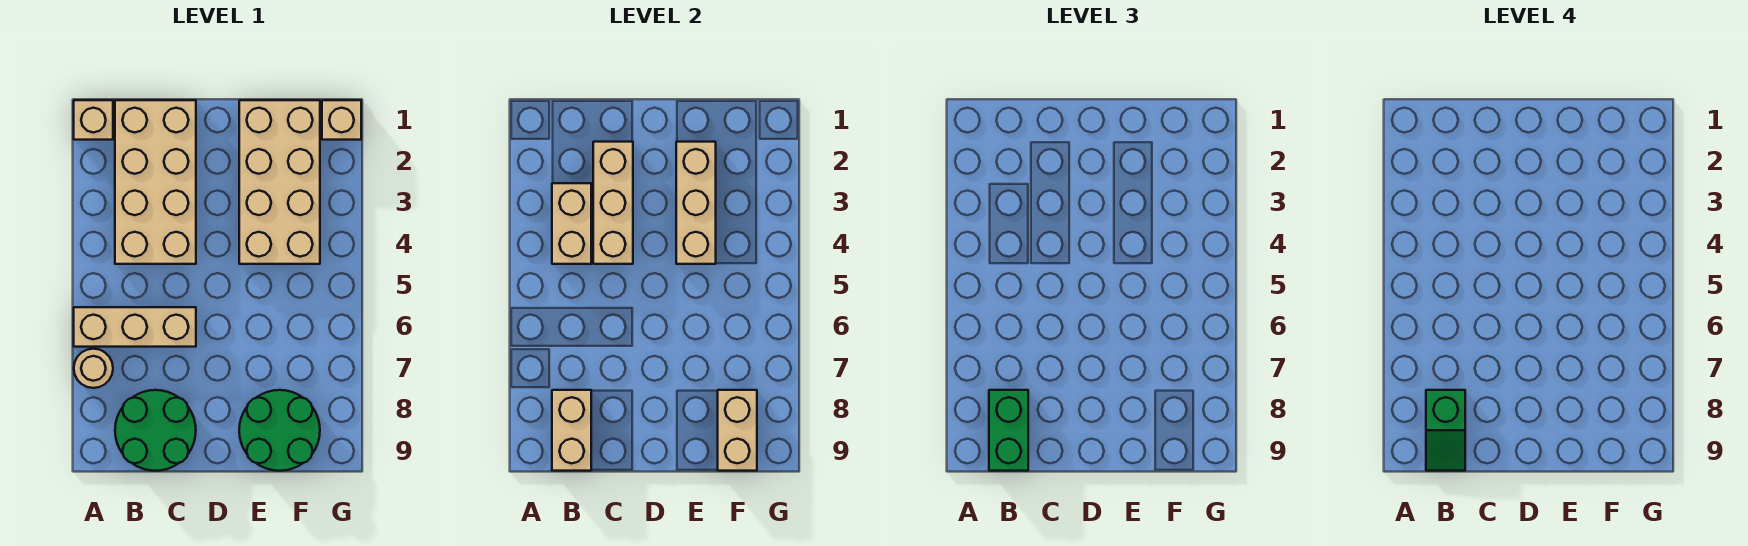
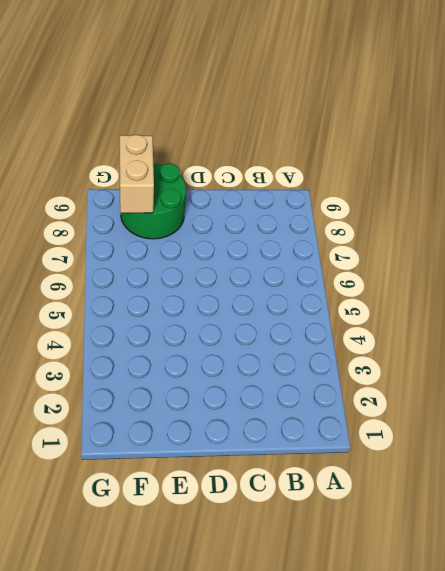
none -> tan brick A1 level 1
none -> tan brick A6:C6 level 1
none -> tan round brick A7 level 1

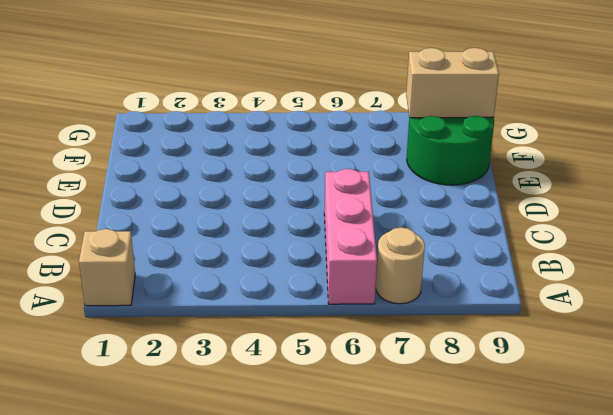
pink brick A6:C6 level 1 -> tan brick A6:C6 level 1
none -> tan brick B1:C4 level 1
none -> green round brick B8:C9 level 1
none -> tan brick E1:F4 level 1

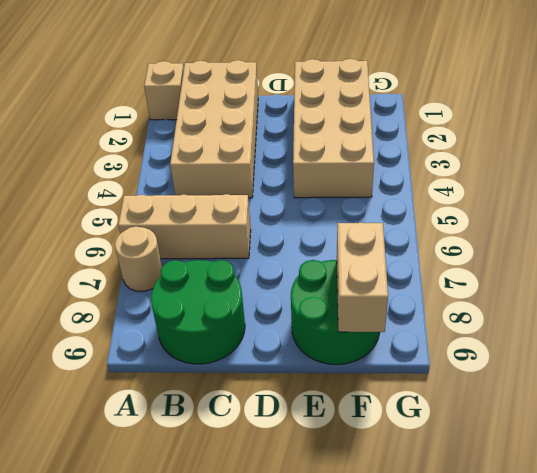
none -> tan brick G1 level 1
none -> tan brick B3:B4 level 2
none -> tan brick B8:B9 level 2

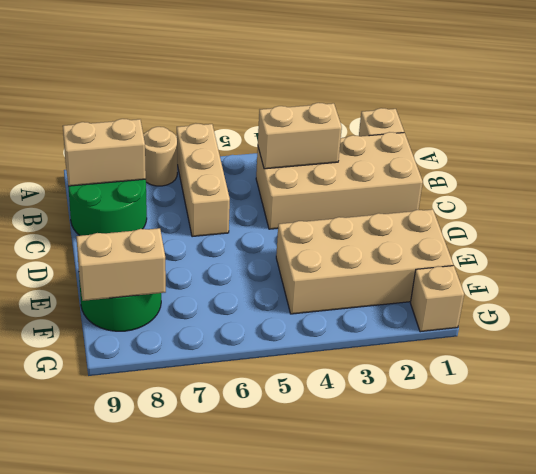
none -> tan brick C2:C4 level 2
none -> tan brick E2:E4 level 2
none -> green brick B8:B9 level 3

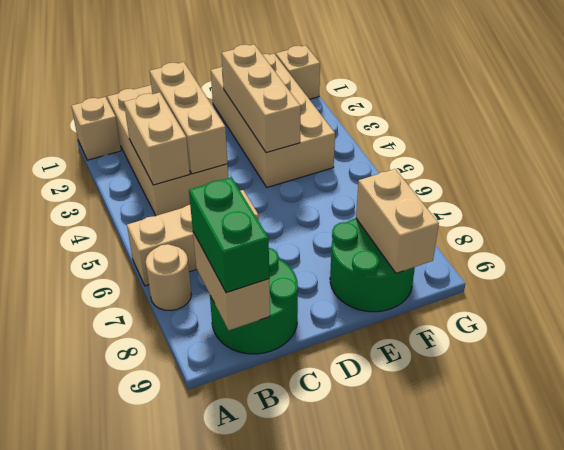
none -> green slope B8:B9 level 4 top 8

